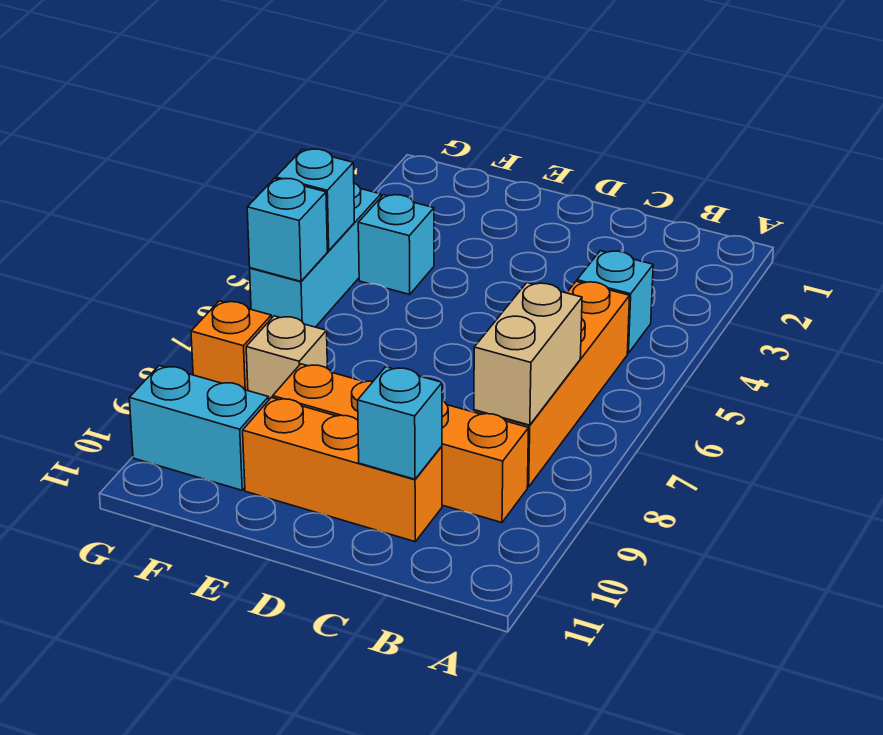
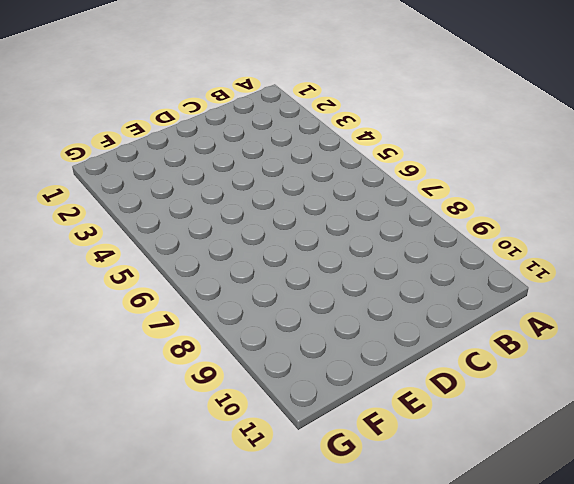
none -> cyan brick B4 level 1
none -> orange brick B5:B8 level 1
none -> orange brick B9:E9 level 1

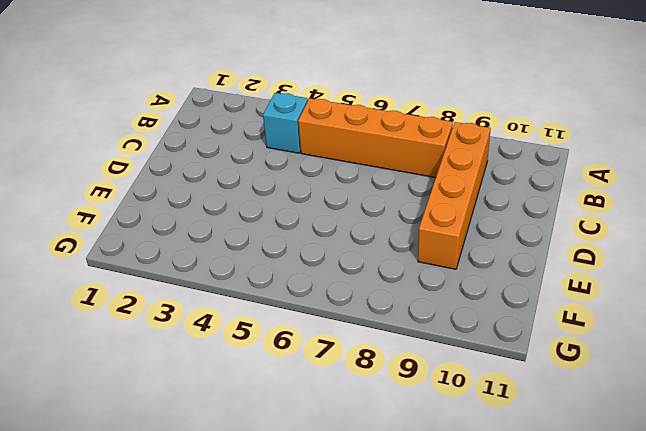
none -> orange brick C10:E10 level 1
none -> cyan brick F4 level 1
none -> tan brick F8 level 1

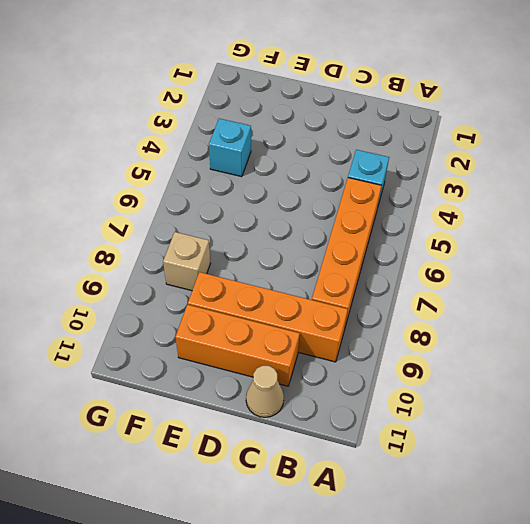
tan cone C11 level 1 -> none
none -> cyan brick F10:G10 level 1
none -> cyan brick G4:G6 level 1
none -> orange brick G8 level 1

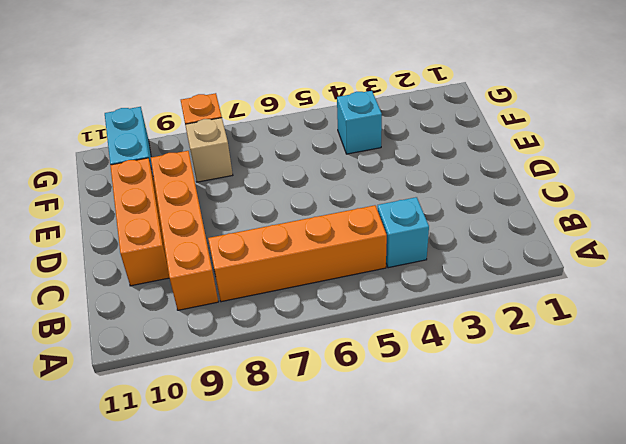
none -> cyan brick G4:G6 level 1
none -> tan brick B7:B8 level 2
none -> cyan brick C10 level 2

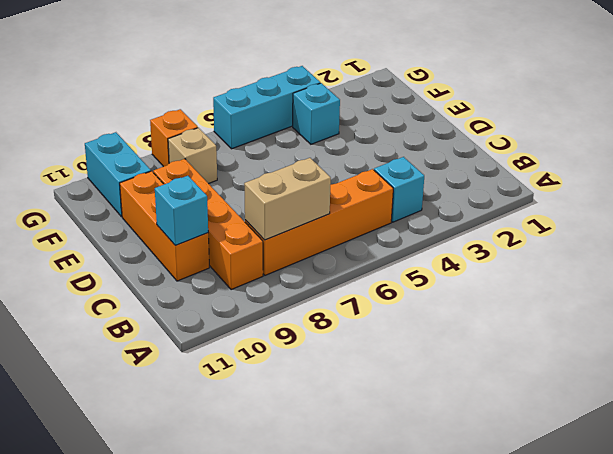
none -> cyan brick G5 level 2
none -> cyan brick G6 level 2

